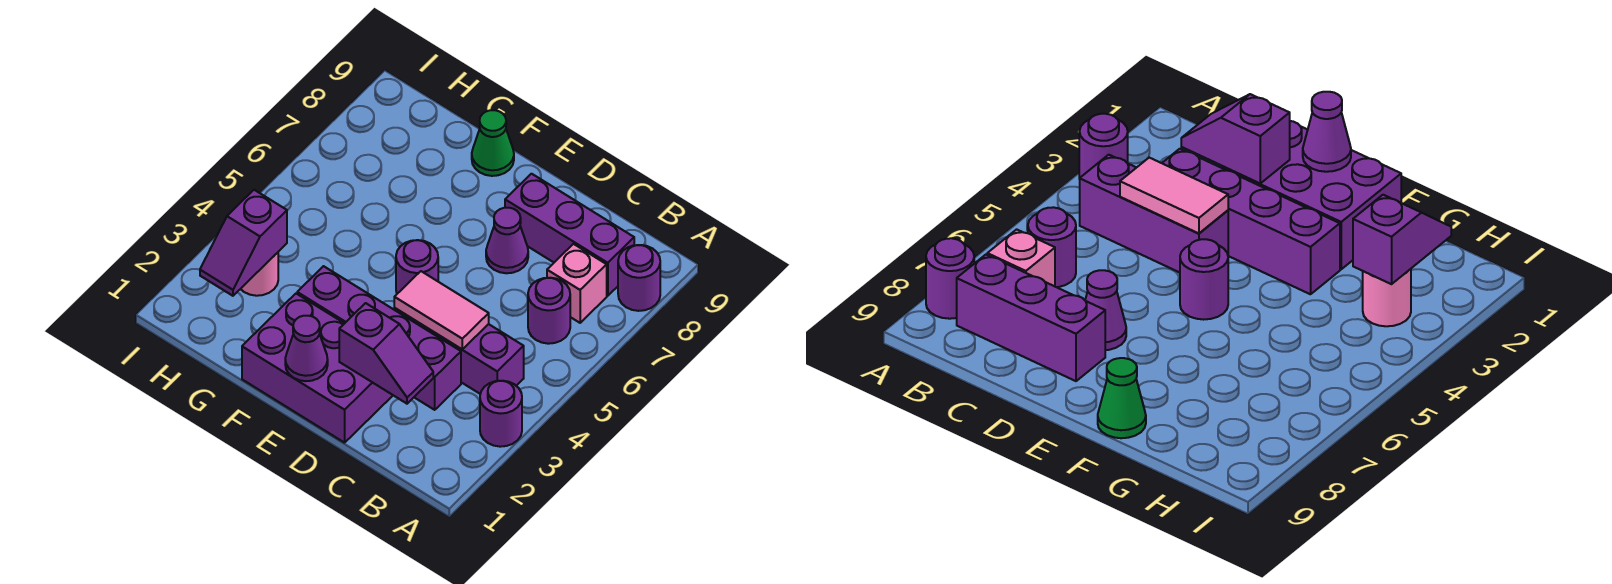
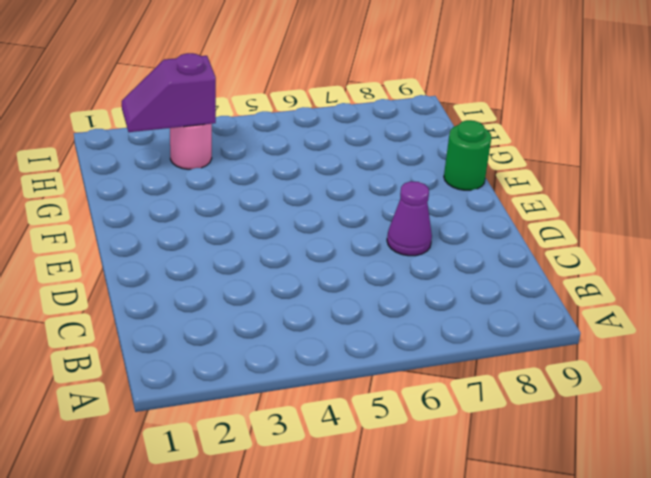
green round brick F9 level 1 -> green cone F9 level 1
none -> purple round brick A3 level 1
none -> purple round brick A8 level 1
none -> purple brick B4:D4 level 1

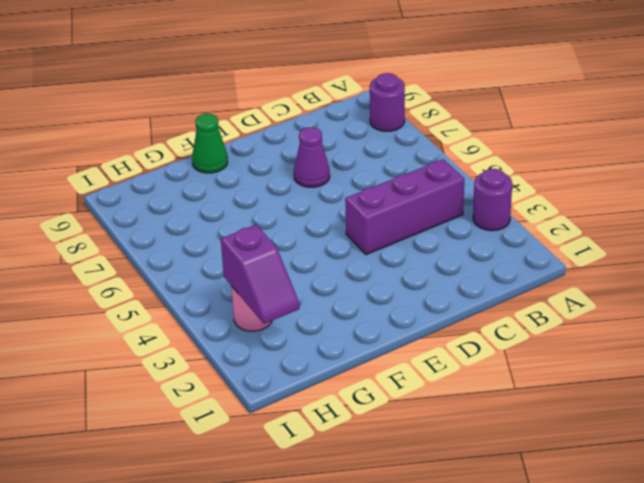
none -> purple round brick B6 level 1
none -> pink brick B7 level 1
none -> purple brick B8:D8 level 1

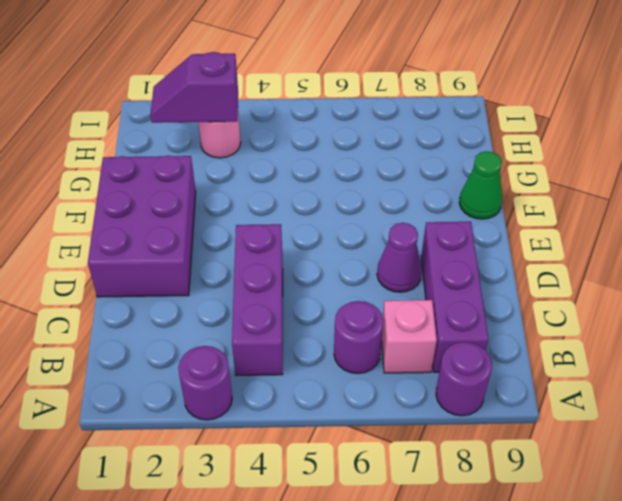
none -> purple brick C3:F3 level 1
none -> purple round brick E5 level 1
none -> purple slope C2:D2 level 2 top D

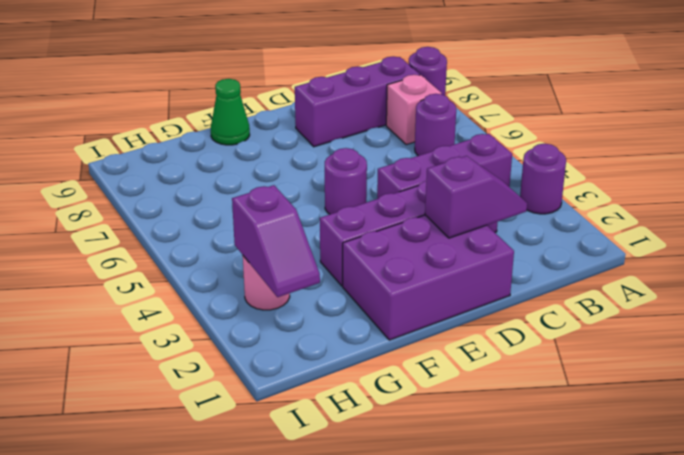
none -> purple cone D7 level 1
none -> pink tile C4:D4 level 2
none -> purple cone E1 level 2

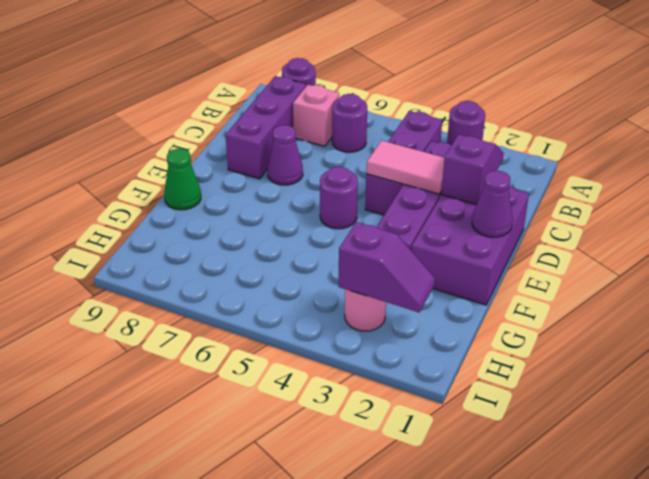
pink tile D3:D4 level 2 -> pink tile C4:D4 level 2

